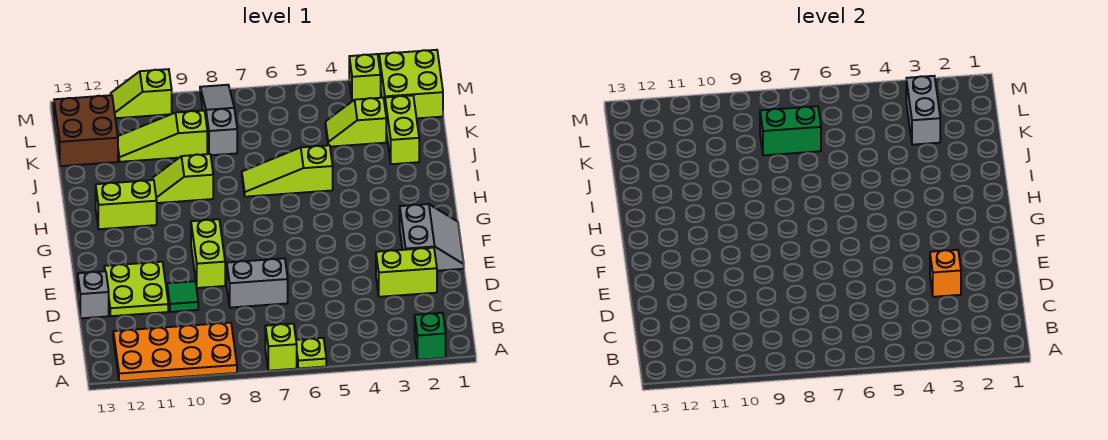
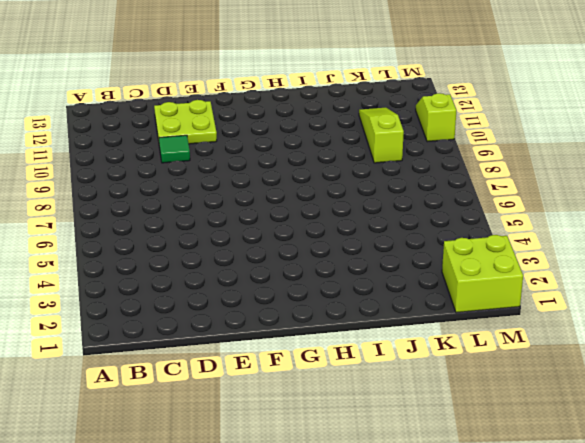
none -> green brick A2 level 1
none -> lime plate A6 level 1
none -> lime brick A7 level 1

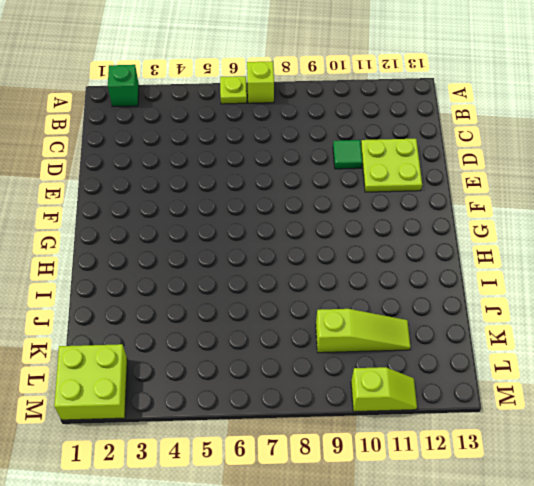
none -> orange plate A9:B12 level 1
none -> lime brick D2:D3 level 1
none -> grey brick D7:D8 level 1

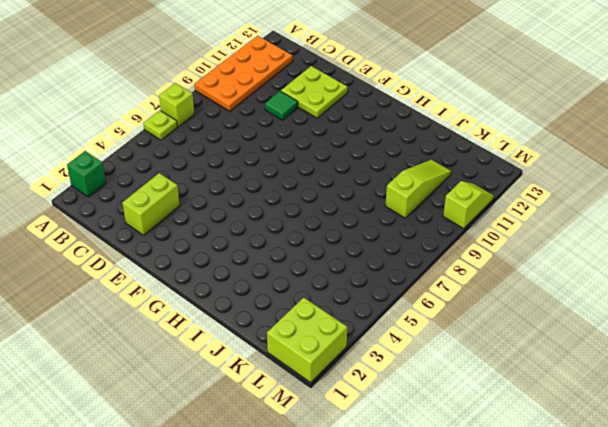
none -> grey brick D7:D8 level 1
none -> grey brick D13 level 1
none -> grey slope E1:F2 level 1 top 2

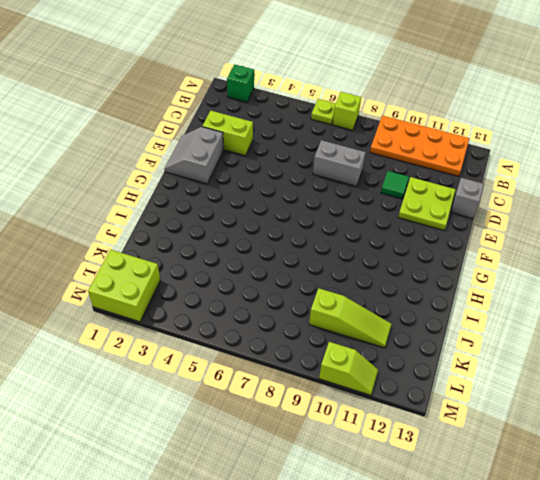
none -> lime brick E9:F9 level 1
none -> lime brick H11:H12 level 1
none -> lime slope I5:I7 level 1 top 5

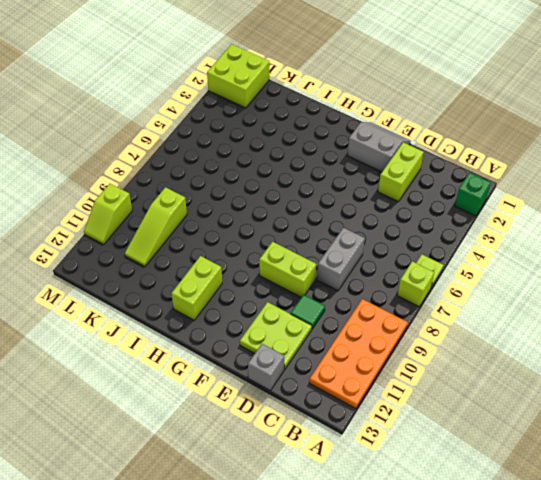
none -> lime slope I5:I7 level 1 top 5
none -> lime slope I9:I10 level 1 top 9
none -> lime brick J2:K2 level 1

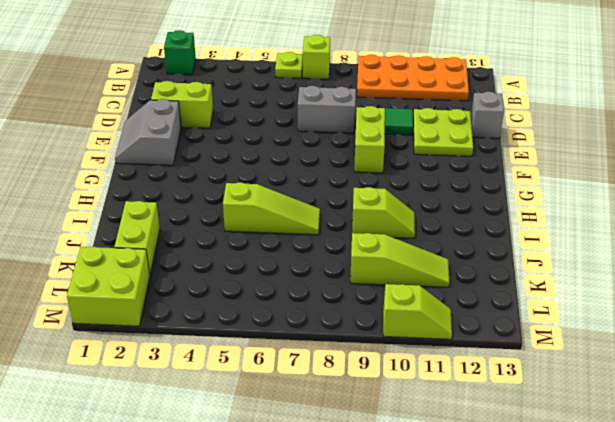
none -> lime brick H11:H12 level 1
none -> lime slope K3:K4 level 1 top 3
none -> grey slope K8:M8 level 1 top K

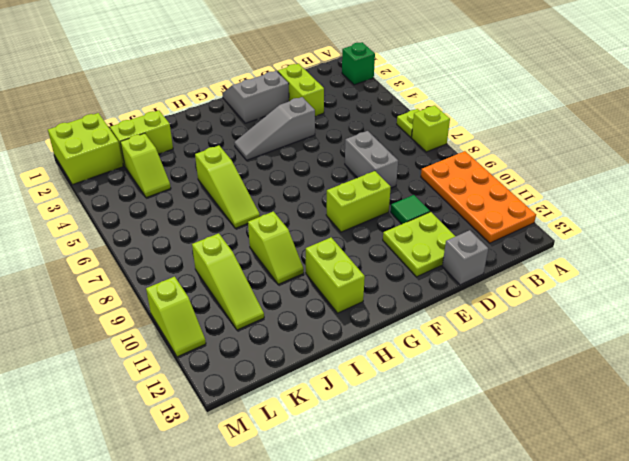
grey slope E4:G4 level 1 top E -> grey slope K8:M8 level 1 top K
none -> brown brick K12:L13 level 1
none -> lime brick M3 level 1
none -> orange brick D3 level 2

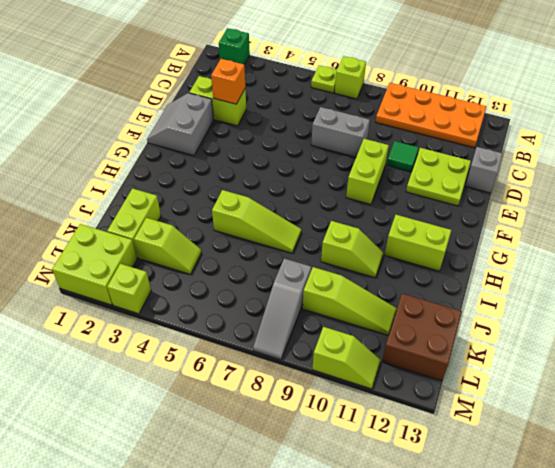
none -> grey brick K3:L3 level 2
none -> green brick K7:K8 level 2

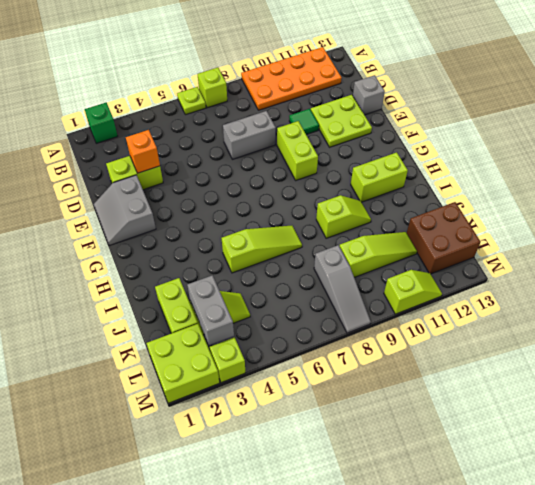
none -> green brick K7:K8 level 2

